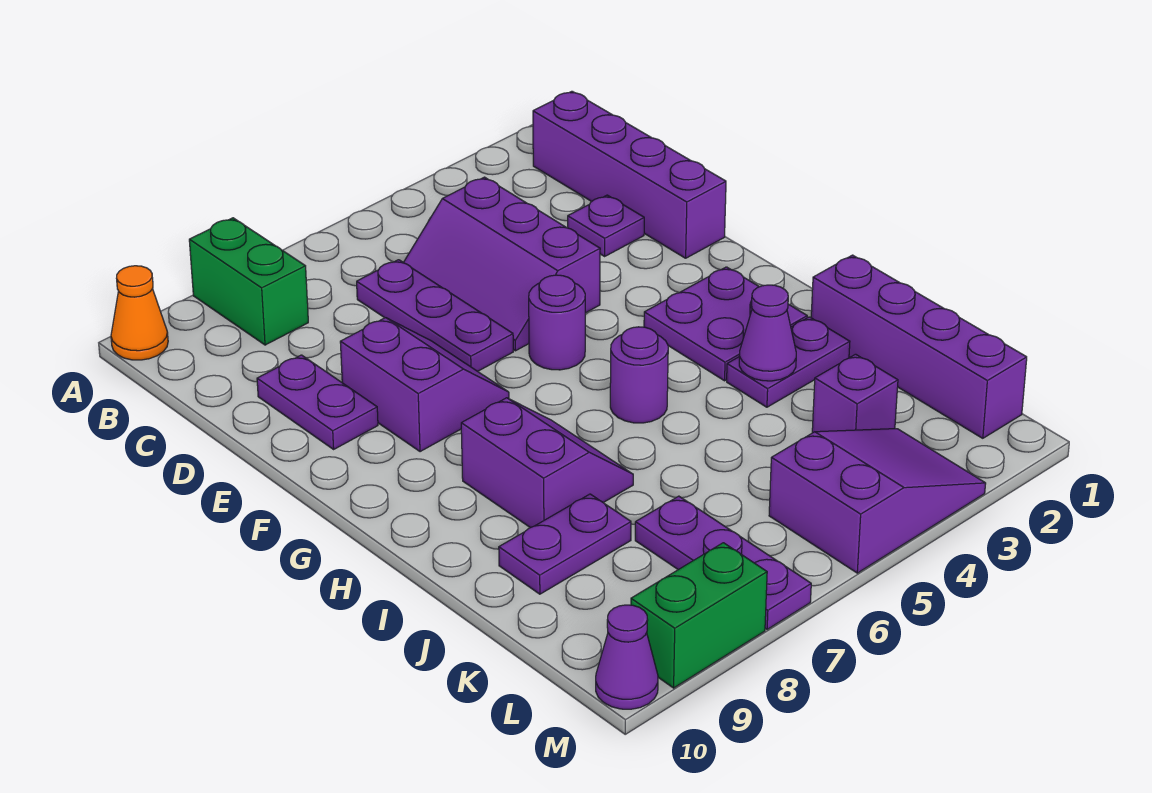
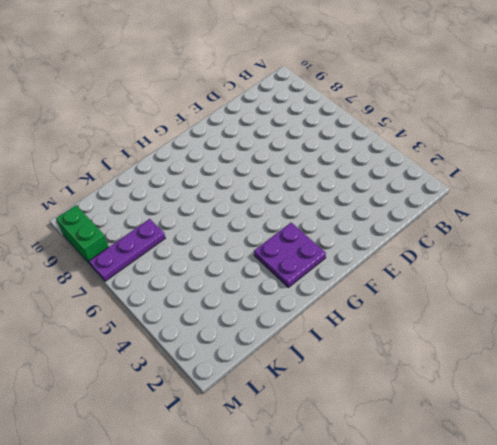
none -> green brick A8:B8 level 1
none -> orange cone A10 level 1
none -> purple brick B1:E1 level 1

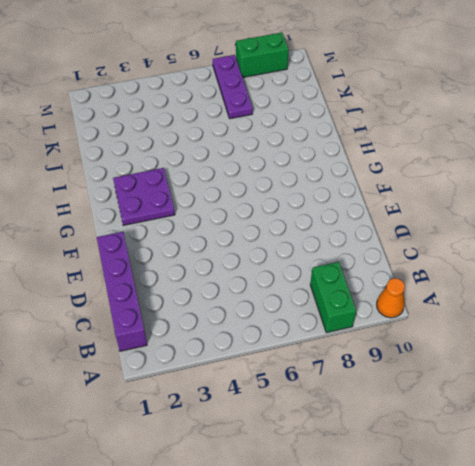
none -> purple slope C4:E5 level 1 top 4
none -> purple plate C6:E6 level 1
none -> purple plate D2 level 1

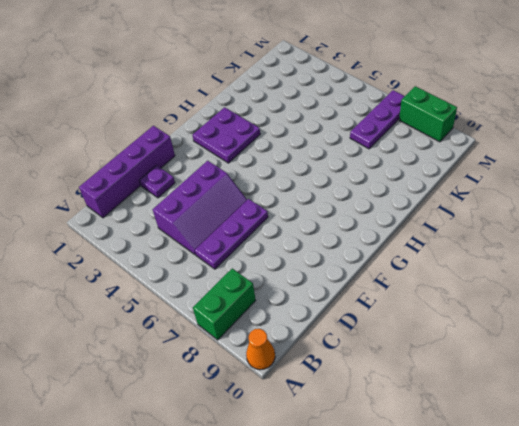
none -> purple plate D9:E9 level 1
none -> purple slope E7:F8 level 1 top 8
none -> purple round brick F5 level 1

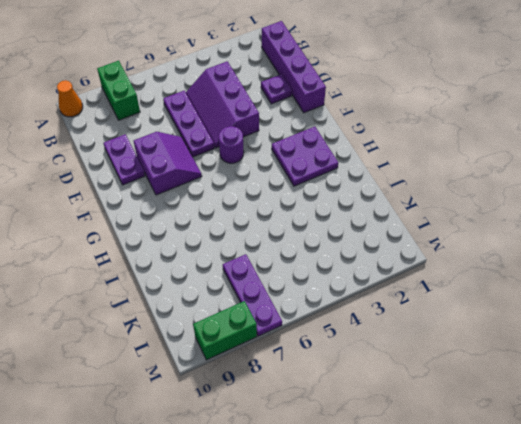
none -> purple round brick H5 level 1
none -> purple slope H7:I8 level 1 top 8
none -> purple brick I1:L1 level 1

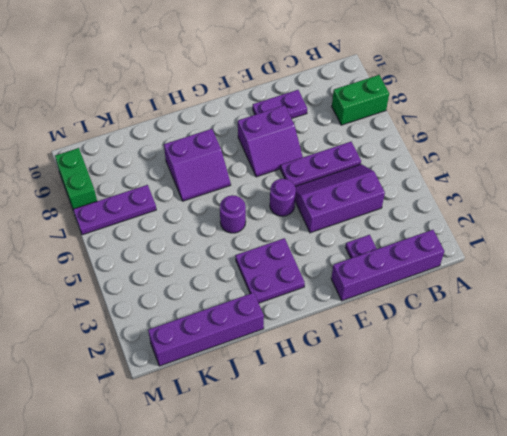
none -> orange cone A10 level 1
none -> purple plate I2:I3 level 1
none -> purple plate J8:J9 level 1

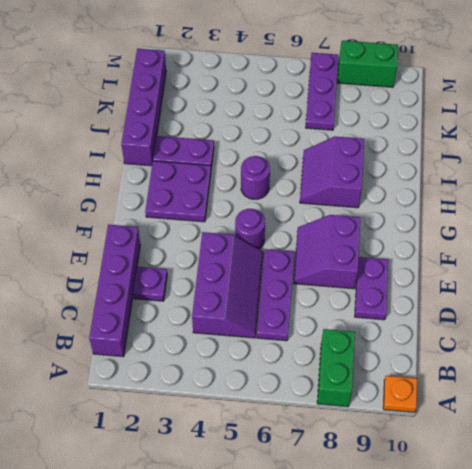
orange plate A10 level 1 -> orange cone A10 level 1
none -> purple plate J8:J9 level 1
none -> purple brick K3 level 1
none -> purple slope L3:M5 level 1 top 5

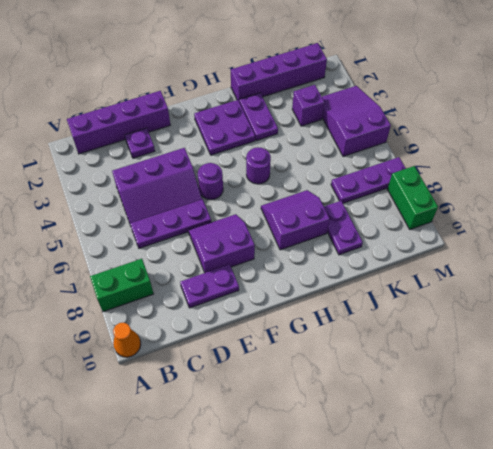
none -> purple cone M10 level 1
none -> purple cone I3 level 2

